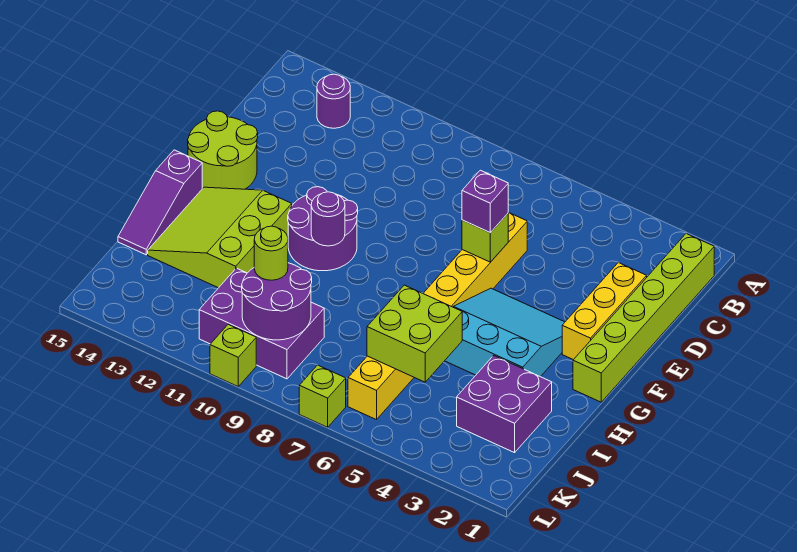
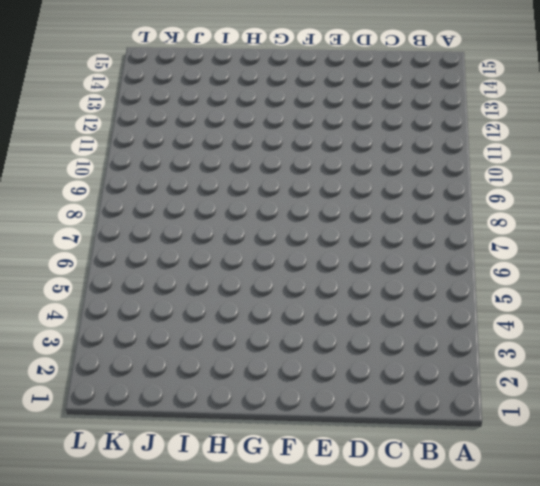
none -> lime brick B1:G1 level 1
none -> purple round brick B13 level 1
none -> yellow brick D2:F2 level 1

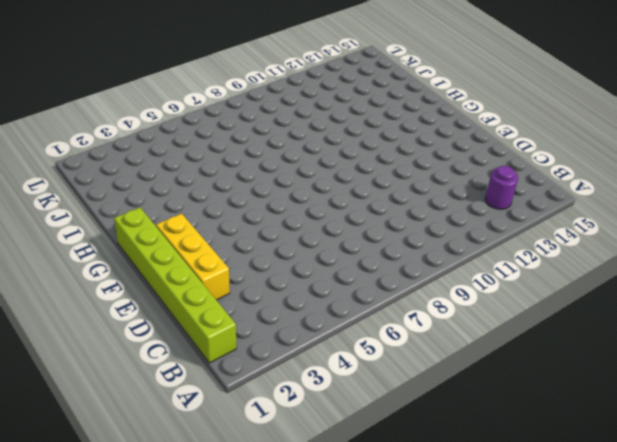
none -> yellow brick D6:K6 level 1
none -> lime round brick E14:F15 level 1
none -> cyan slope F3:H5 level 1 top H

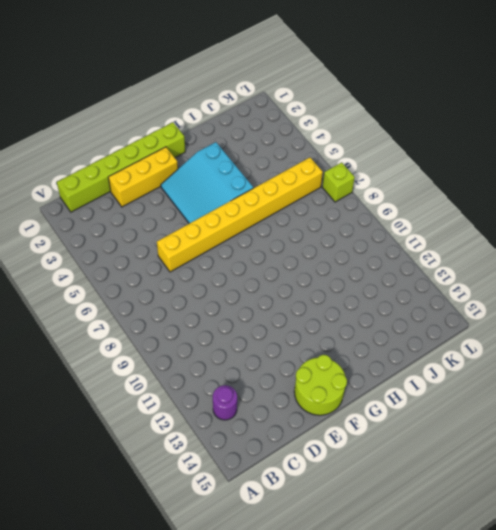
none -> purple round brick F10:G11 level 1
none -> lime slope G12:I14 level 1 top 12
none -> purple slope G15:I15 level 1 top G

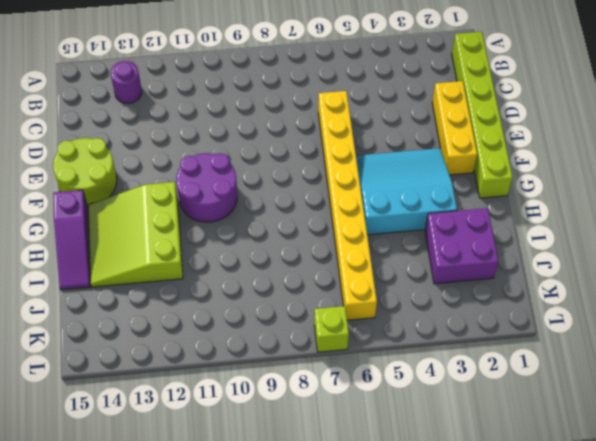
none -> purple brick J9:K11 level 1
none -> lime brick L10 level 1
none -> lime brick E6 level 2

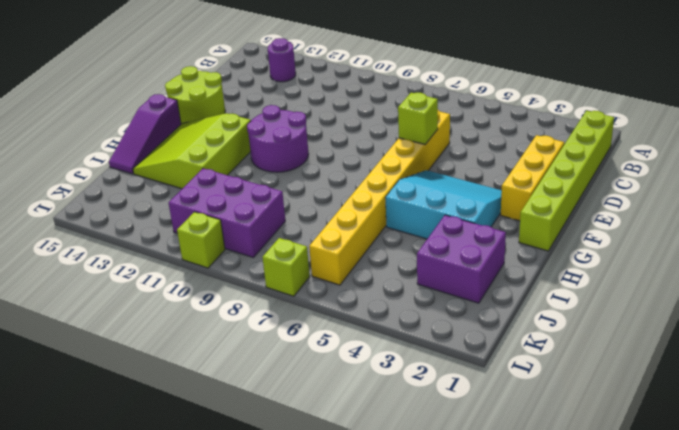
none -> purple round brick G10 level 2
none -> lime brick I5:J6 level 2
none -> purple round brick J9:K10 level 2

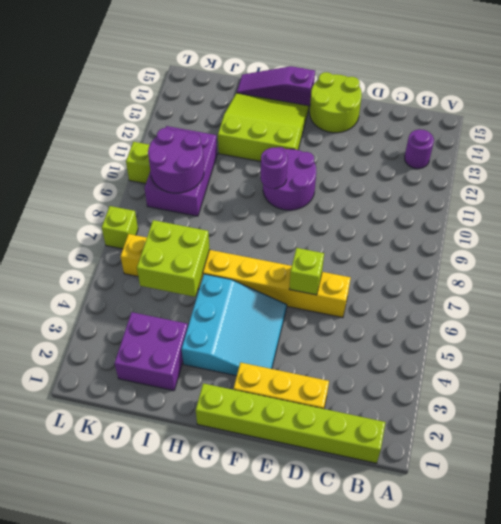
none -> purple brick E6 level 3
none -> lime round brick J10 level 3

